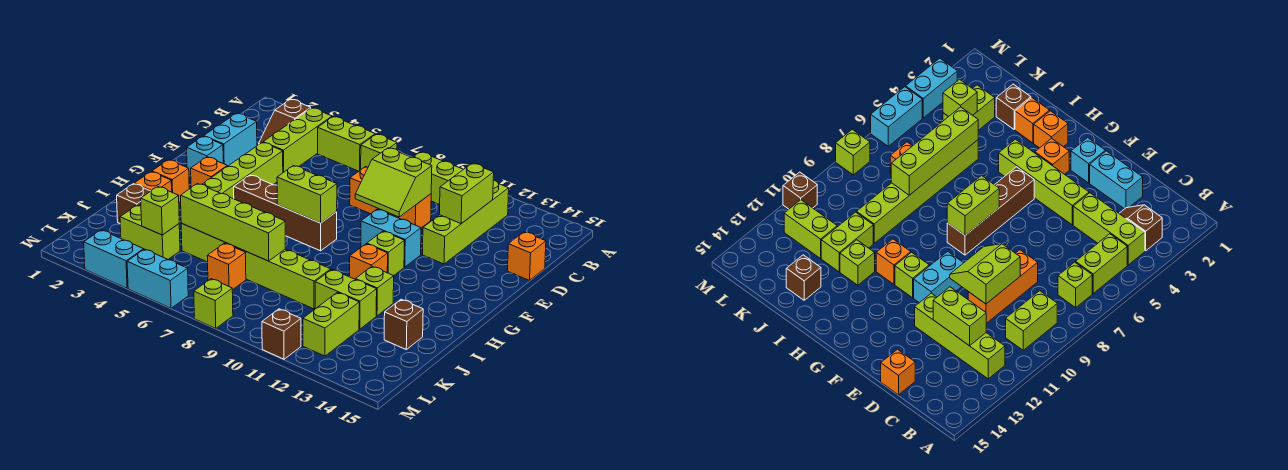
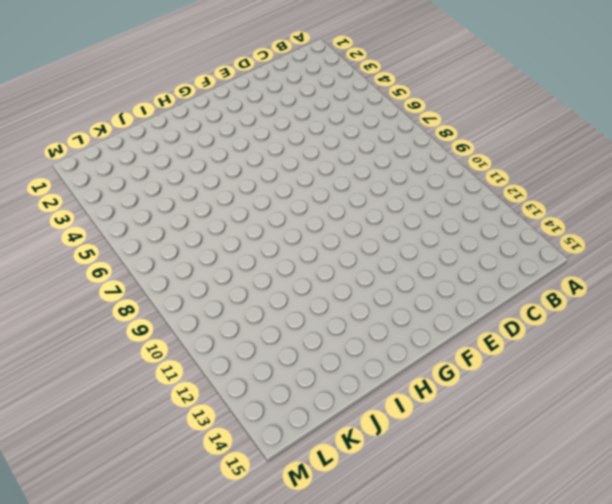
none -> brown slope B3:C3 level 1 top B
none -> lime brick B4:D4 level 1
none -> lime brick B5:B6 level 1
none -> lime brick B7 level 1

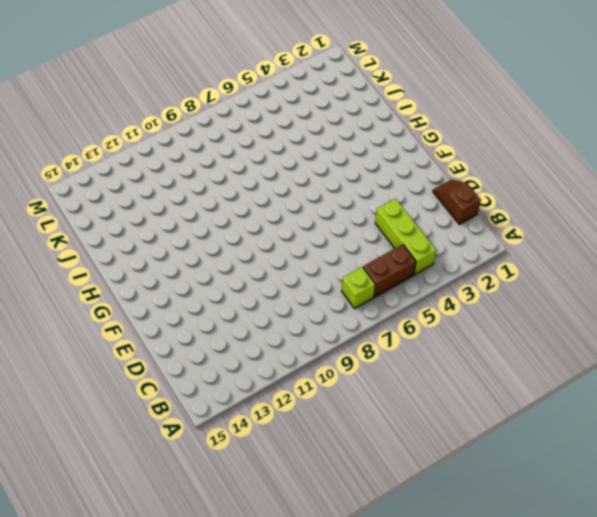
brown brick B5:B6 level 1 -> lime brick B5:B6 level 1
brown slope C1:D1 level 1 top C -> brown slope B3:C3 level 1 top B
none -> lime brick B9:B10 level 1
none -> lime brick B12:E12 level 1
none -> cyan brick D2:E2 level 1
none -> orange brick D8:D10 level 1

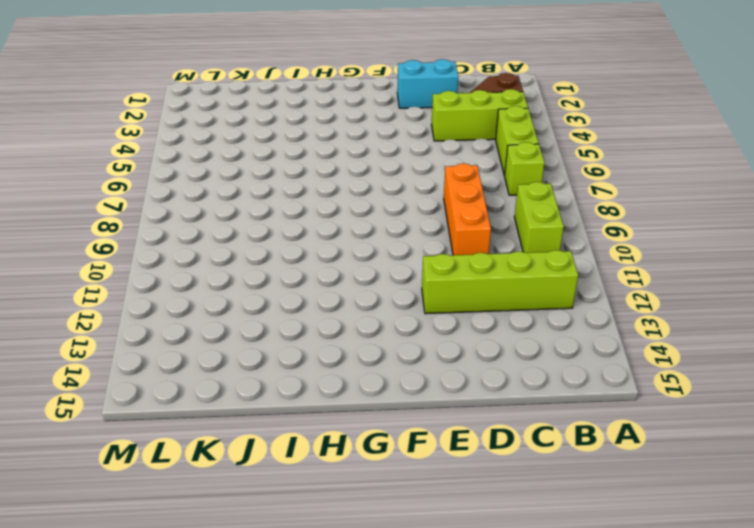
none -> orange brick D15 level 1
none -> lime brick E4:H4 level 1
none -> cyan brick F2 level 1
none -> cyan brick F10:F11 level 1

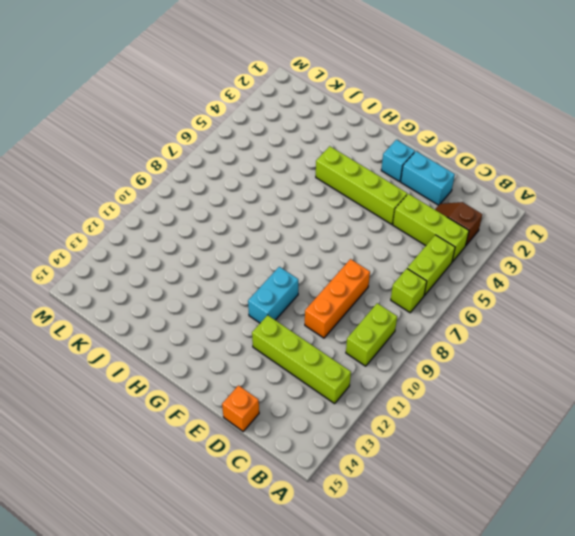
none -> orange brick G3 level 1
none -> brown brick G5:G8 level 1
none -> lime brick G11 level 1
none -> orange brick H2 level 1

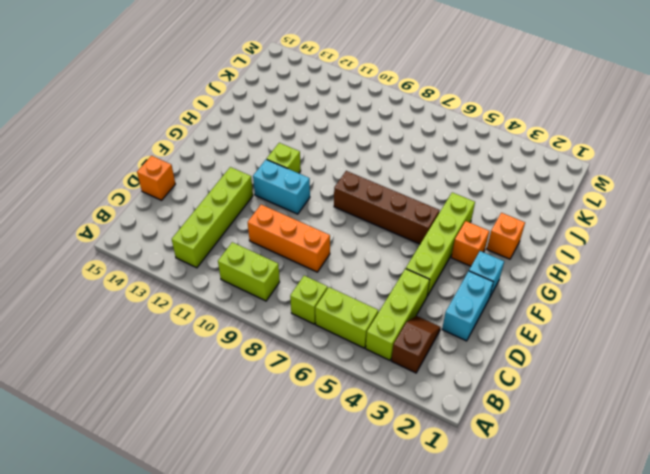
none -> orange brick H11 level 1
none -> orange brick I2 level 1
none -> lime brick I12 level 1
none -> brown brick J2 level 1

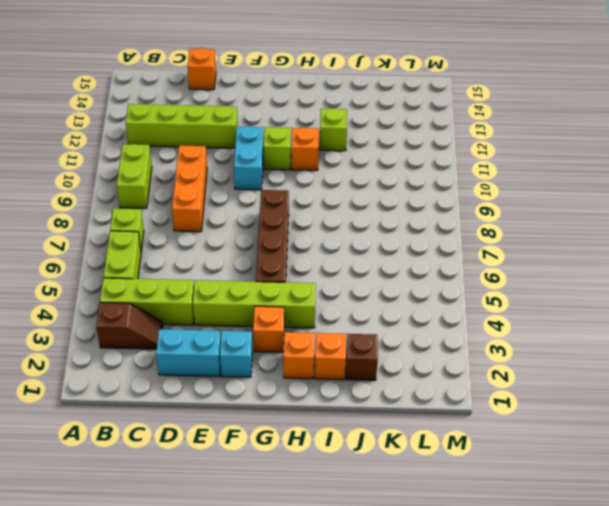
none -> lime brick J5:J10 level 1
none -> lime brick J11:J12 level 1
none -> brown brick J14 level 1
none -> lime brick K3:K4 level 1

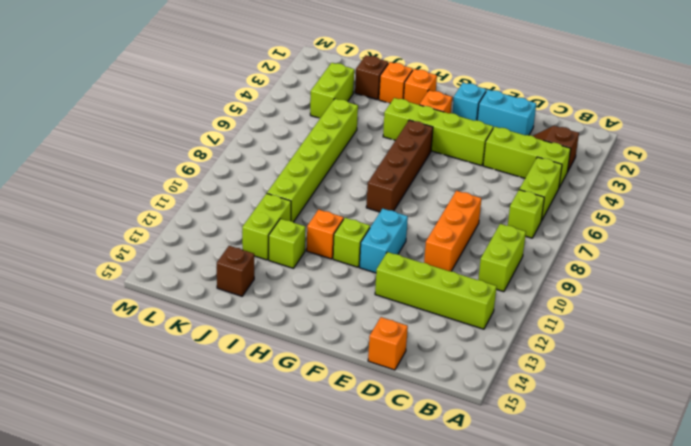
none -> orange brick K7 level 1
none -> lime brick K12:L12 level 1
none -> cyan brick M3:M4 level 1
none -> cyan brick M5:M6 level 1

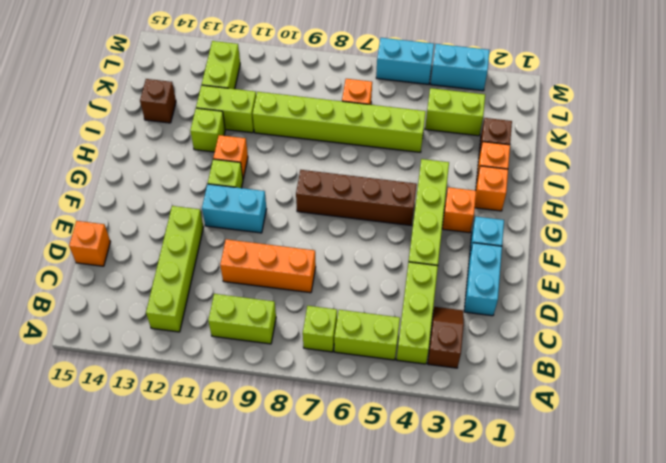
none -> lime brick M8 level 1
none -> brown brick M11 level 1
none -> lime brick C12:D12 level 2
none -> lime slope D9:E10 level 2 top D

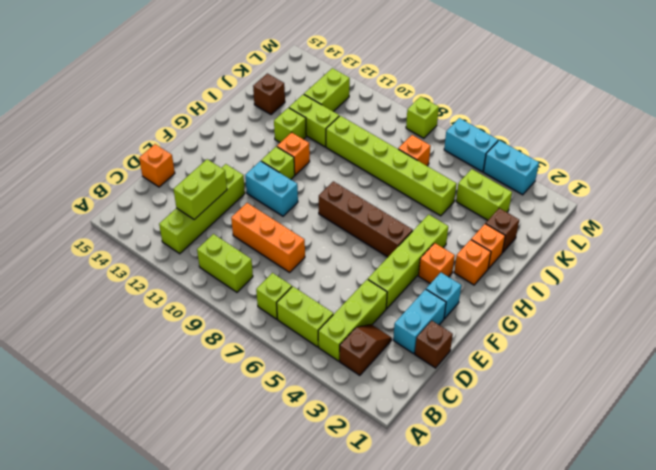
brown brick D1 level 1 -> brown brick M11 level 1
none -> lime slope D9:E10 level 2 top D
none -> lime brick G7:G8 level 2
none -> lime brick J5:J8 level 2
none -> lime brick K4 level 2

